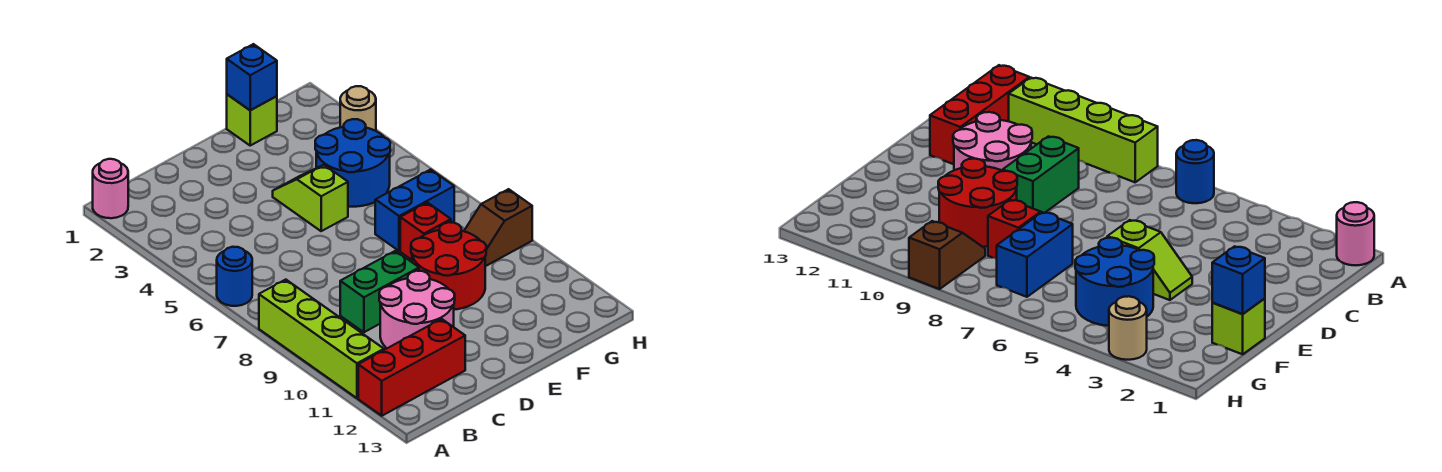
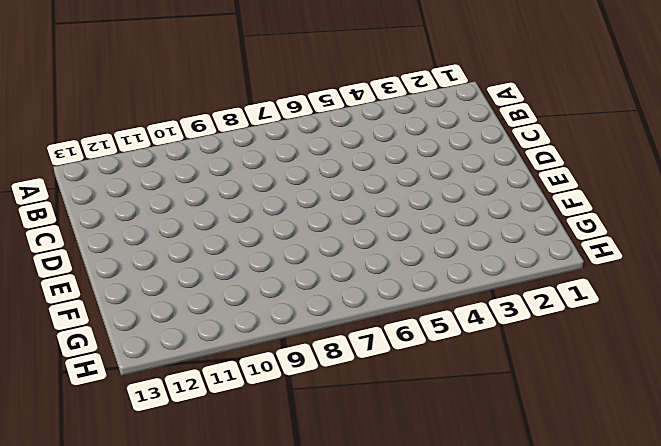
none -> pink round brick A1 level 1
none -> blue round brick A6 level 1
none -> lime brick A8:A11 level 1

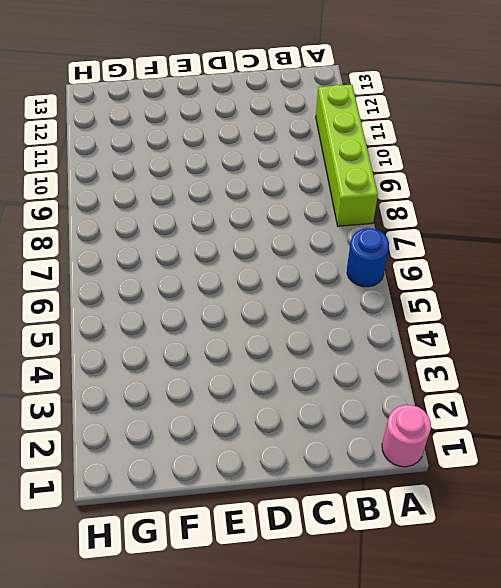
none -> red brick A12:C12 level 1
none -> green brick C9:D9 level 1
none -> pink round brick C10:D11 level 1

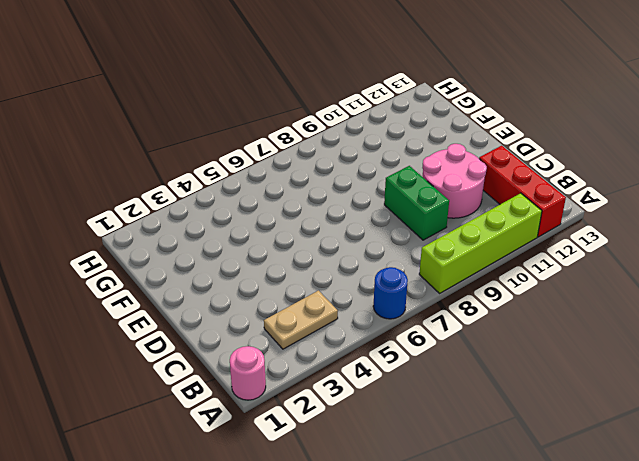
tan plate B3:B4 level 1 -> none
none -> lime slope E4:E5 level 1 top 5
none -> red round brick E9:F10 level 1
none -> lime brick F1 level 1

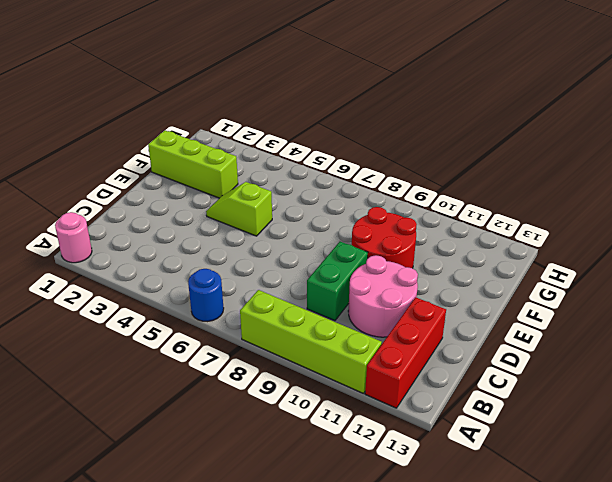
lime brick F1:F3 level 1 -> lime brick F1 level 1
none -> blue round brick F4:G5 level 1
none -> blue brick F7:G7 level 1
none -> red brick F8 level 1

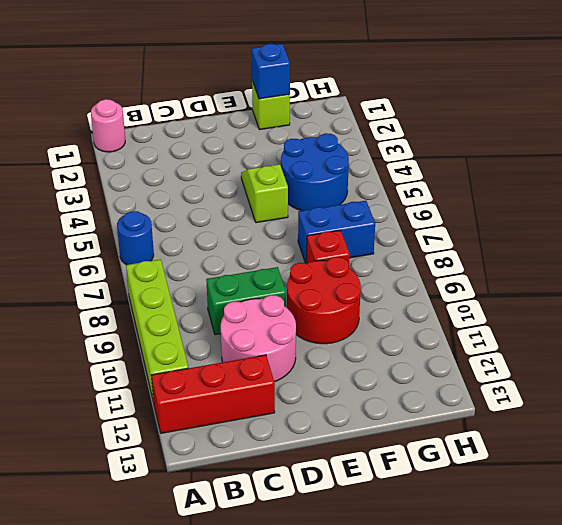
none -> brown slope G9:H9 level 1 top H
none -> tan round brick H3 level 1

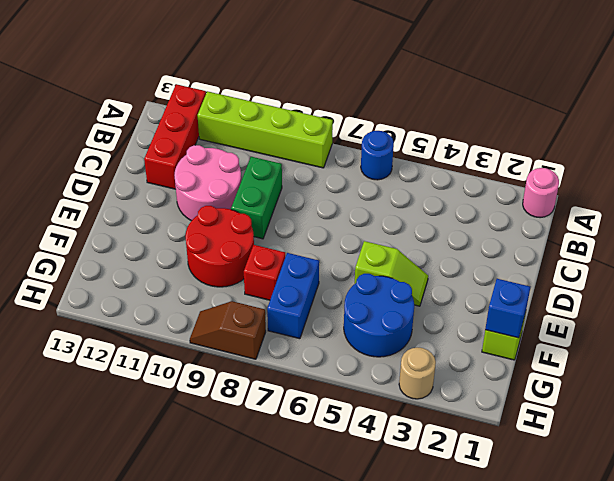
brown slope H8:H9 level 1 top 8 -> brown slope G9:H9 level 1 top H

